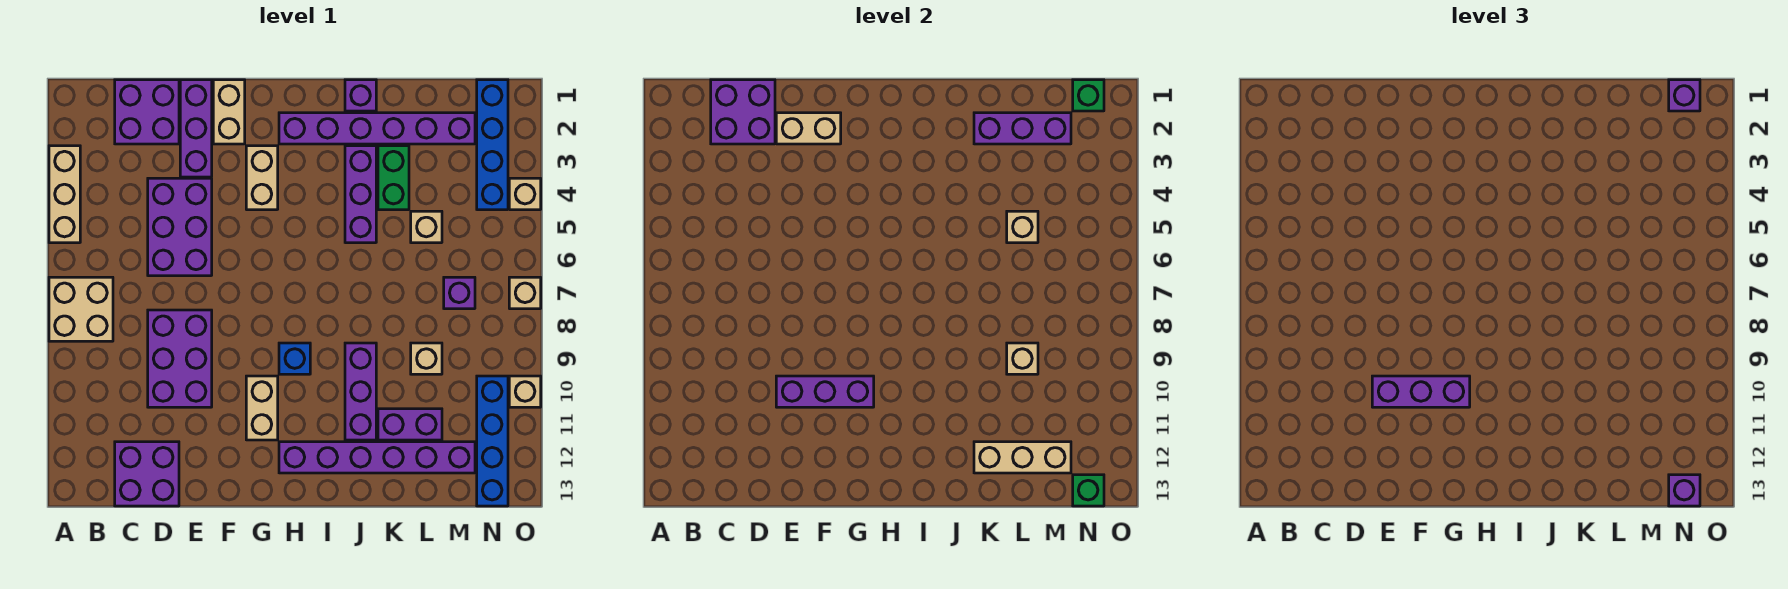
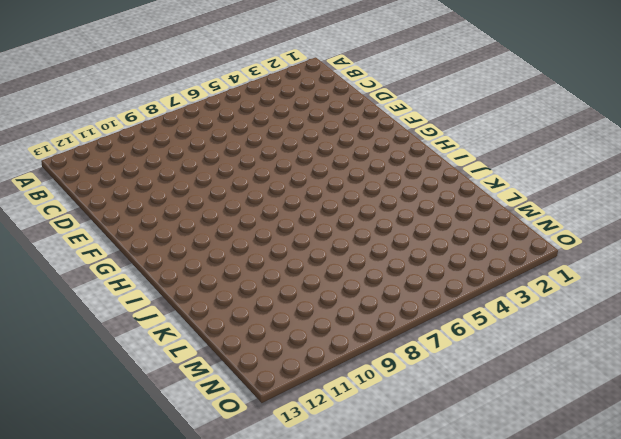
none -> tan brick A3:A5 level 1
none -> tan brick A7:B8 level 1
none -> purple brick C1:D2 level 1
none -> purple brick C12:D13 level 1

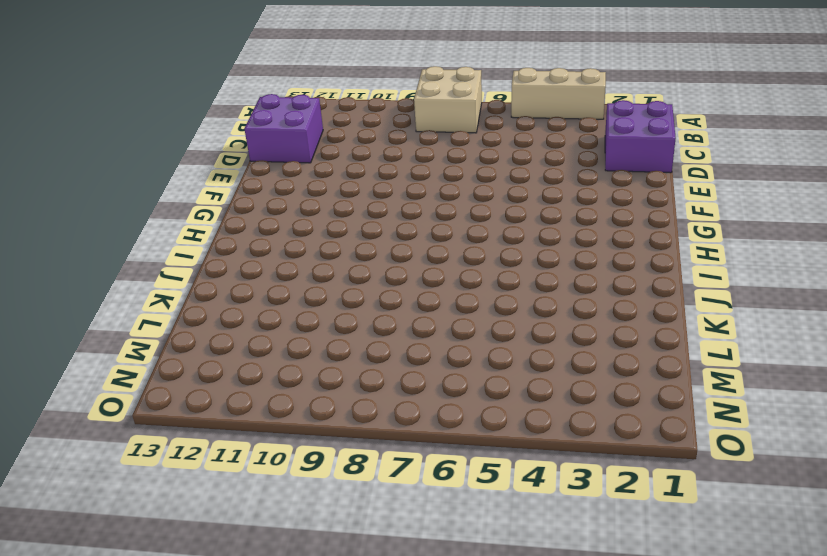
none -> purple brick D4:E6 level 1
none -> purple brick D8:E10 level 1
none -> purple brick E1:E3 level 1
none -> tan brick F1:F2 level 1

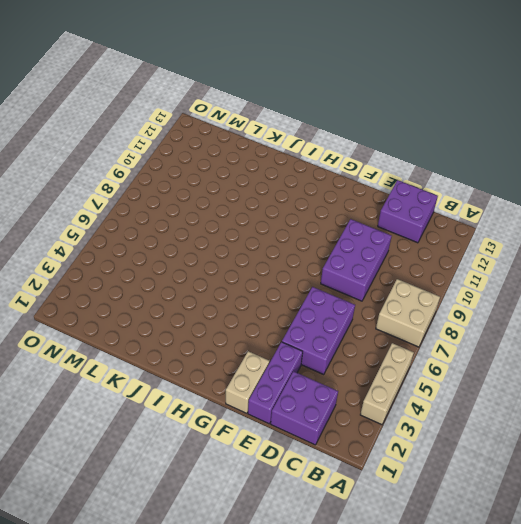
none -> tan brick G3:G4 level 1
none -> tan brick G10:G11 level 1
none -> purple brick H2:M2 level 1
none -> blue brick H9 level 1

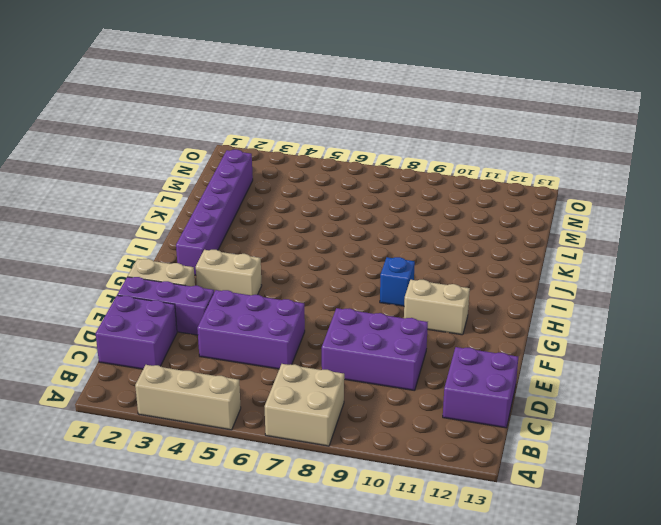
none -> purple brick H12:M12 level 1
none -> purple brick J1 level 1
none -> purple brick J3:J5 level 1
none -> purple brick J9:J11 level 1

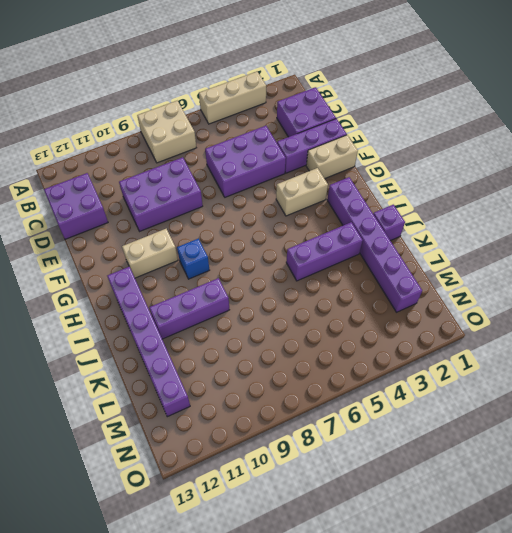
none -> green brick K3:K4 level 1
none -> purple brick K11:L11 level 1
none -> tan brick L5 level 1
none -> tan brick L9 level 1

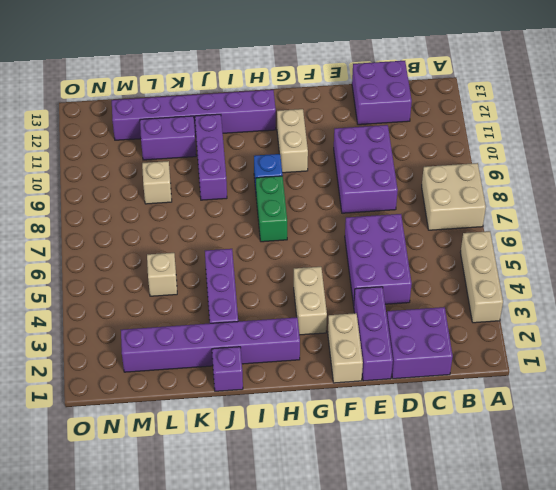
green brick H7:H8 level 1 -> green brick K3:K4 level 1
none -> purple brick M7 level 1
none -> blue brick N1:N4 level 1
none -> blue brick N10:N13 level 1
none -> tan brick O4 level 1

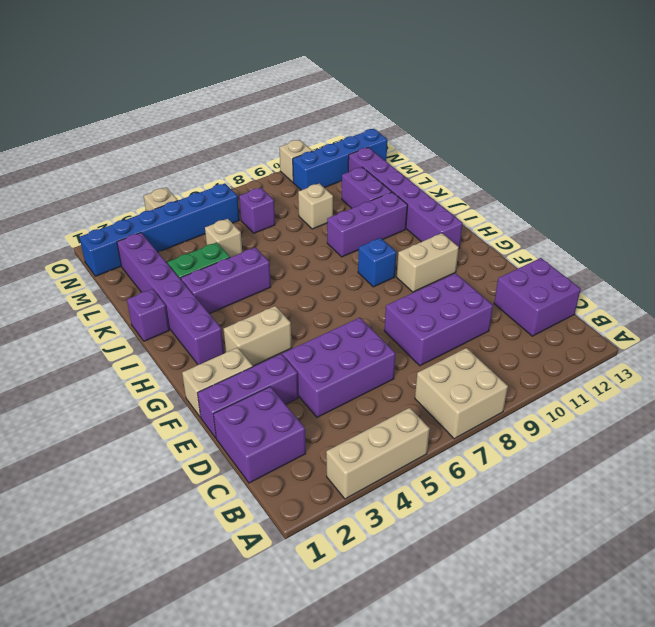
blue brick N1:N6 level 1 -> blue brick N1:N4 level 1
none -> tan brick O7 level 1
none -> purple brick C1:D2 level 2
none -> tan brick E2:F2 level 2
none -> purple brick E10:G10 level 2

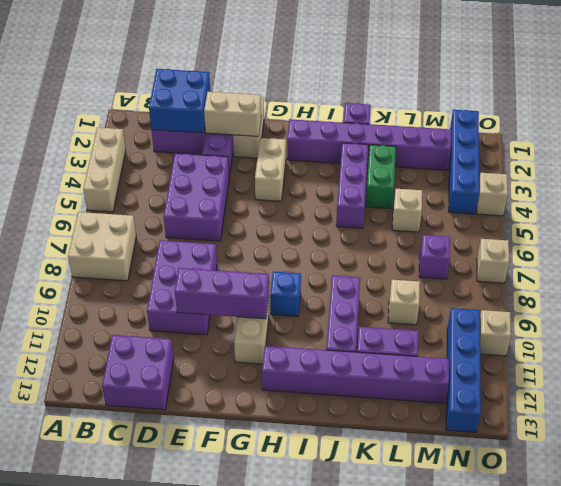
blue brick C1:D2 level 2 -> purple brick C1:D2 level 2
none -> purple brick K2:M2 level 2
none -> tan brick K12:M12 level 2
none -> tan brick L5 level 2
none -> tan brick L9 level 2

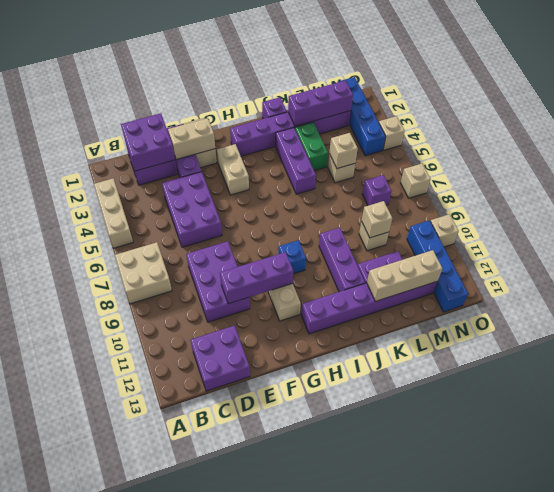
none -> green brick N1 level 2
none -> green brick N13 level 2
none -> purple brick E10:G10 level 3
none -> purple brick N1 level 3

